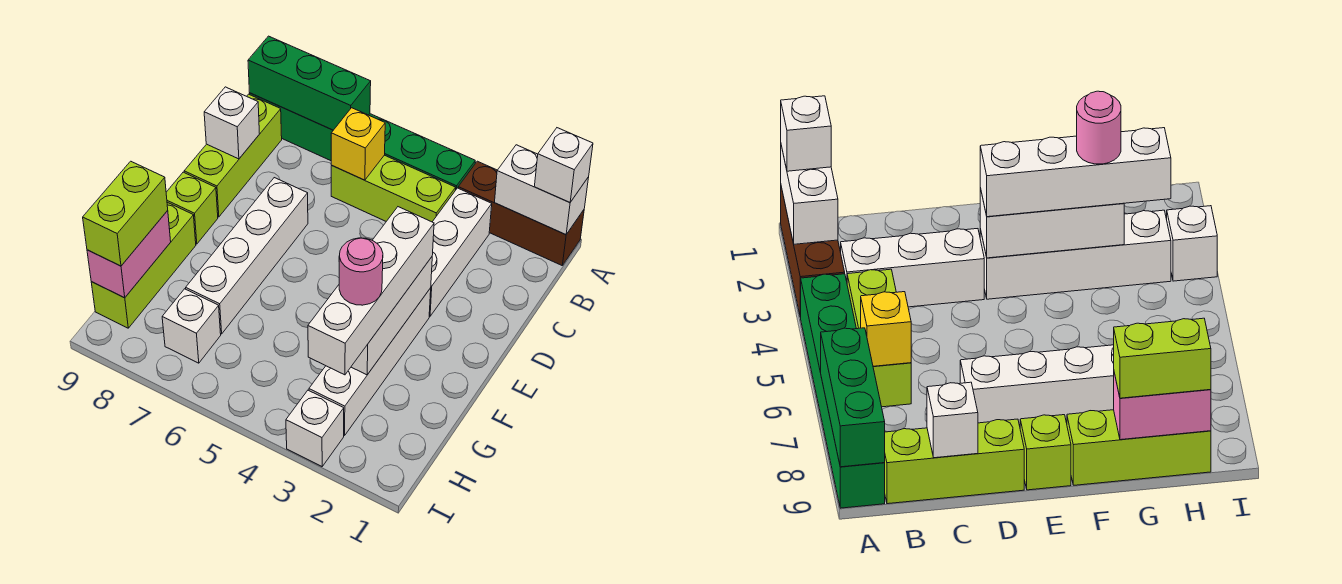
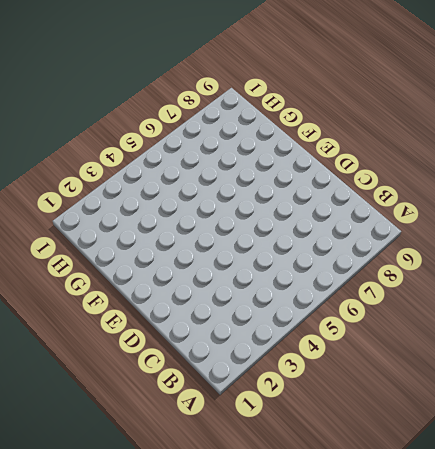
none -> brown brick A1:A3 level 1
none -> green brick A4:A9 level 1
none -> white brick B3:D3 level 1

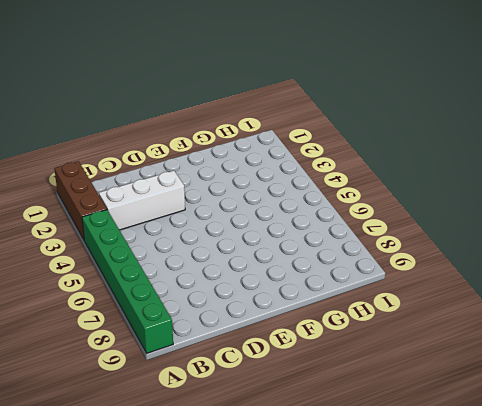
none -> lime brick B4:B6 level 1
none -> lime brick B9:D9 level 1
none -> white brick D7:G7 level 1

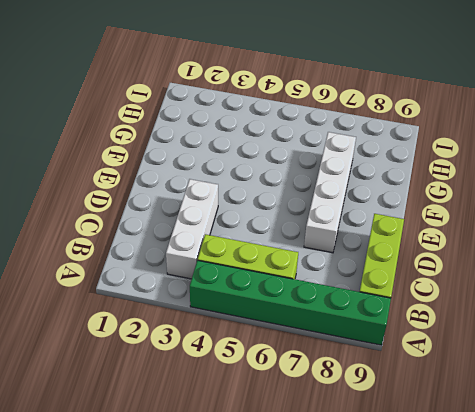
none -> brown brick A1:A3 level 1
none -> white brick E3:H3 level 1
none -> lime brick E9 level 1

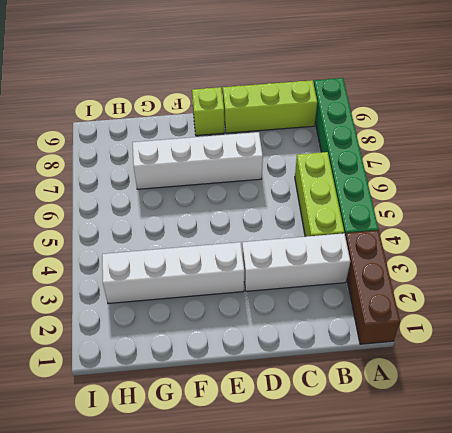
none -> lime brick F9:H9 level 1
none -> white brick H7 level 1
none -> white brick I3 level 1

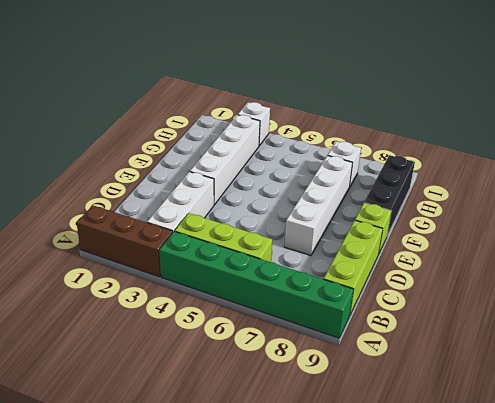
black brick F9:H9 level 1 -> lime brick F9:H9 level 1
none -> white brick A1:A2 level 2
none -> green brick A7:A9 level 2
none -> yellow brick B6 level 2

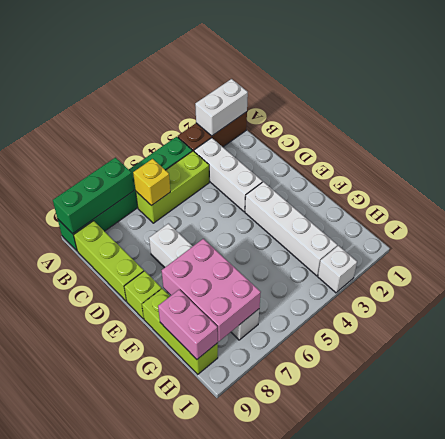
pink brick F7:H8 level 2 -> none
none -> white brick C9 level 2
none -> white brick E3:G3 level 2
none -> white brick A1 level 3

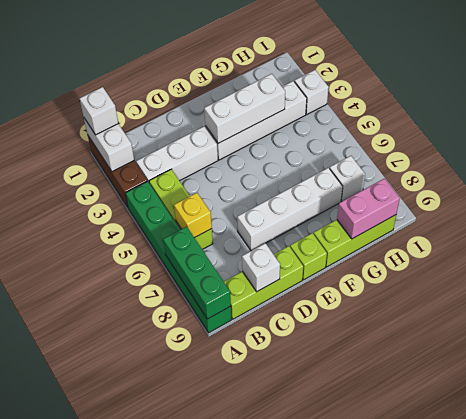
none -> white brick E3:H3 level 3
none -> lime brick G9:H9 level 3
none -> pink round brick G3 level 4

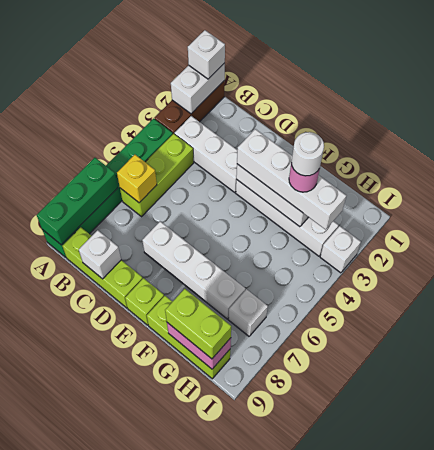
white round brick G3 level 5 -> none

